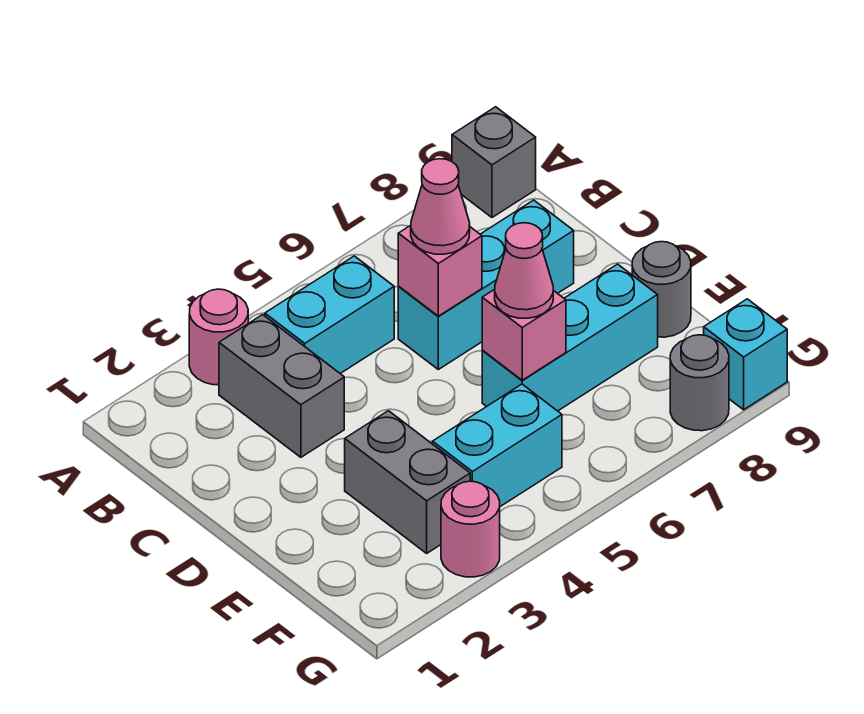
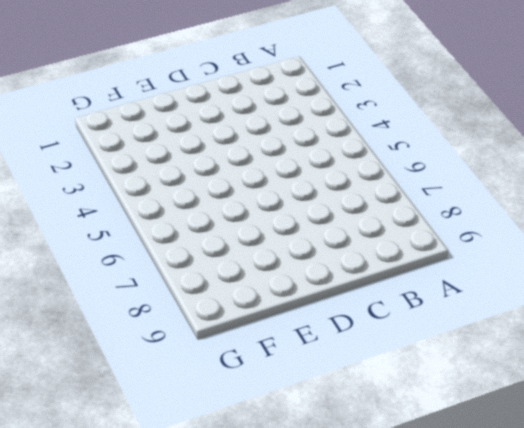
none -> pink round brick A3 level 1
none -> grey brick A9 level 1
none -> grey brick B3:C3 level 1

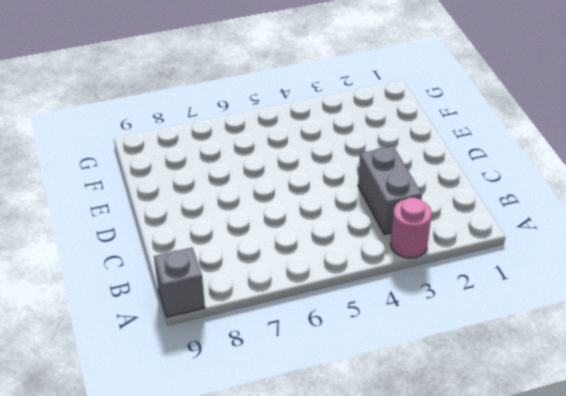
none -> cyan brick B4:B5 level 1
none -> cyan brick C6:C8 level 1
none -> grey brick E3:F3 level 1

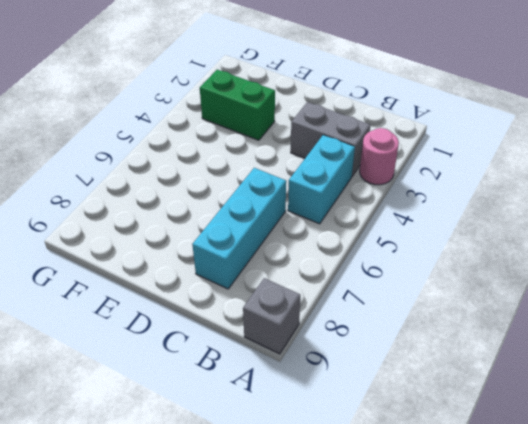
green brick E3:F3 level 1 -> grey brick E3:F3 level 1
none -> cyan brick E6:E8 level 1
none -> grey round brick E9 level 1
none -> cyan brick F4:F5 level 1

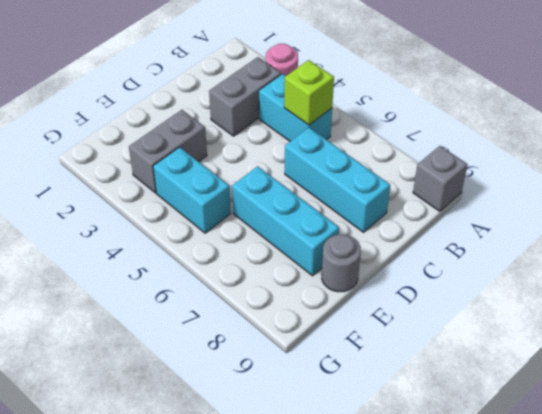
lime brick B5 level 2 -> none
none -> pink round brick G3 level 1
none -> grey round brick G8 level 1
none -> cyan brick G9 level 1

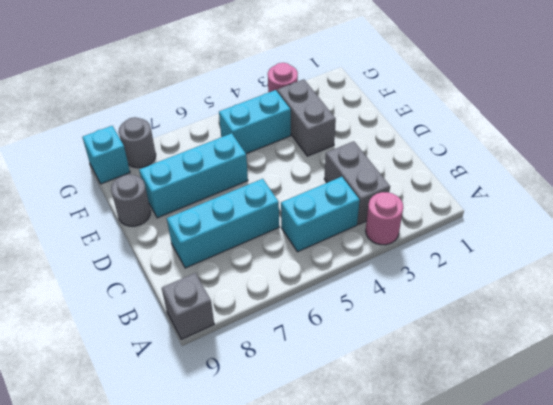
none -> pink brick C6 level 2
none -> pink brick E6 level 2
none -> pink cone C6 level 3

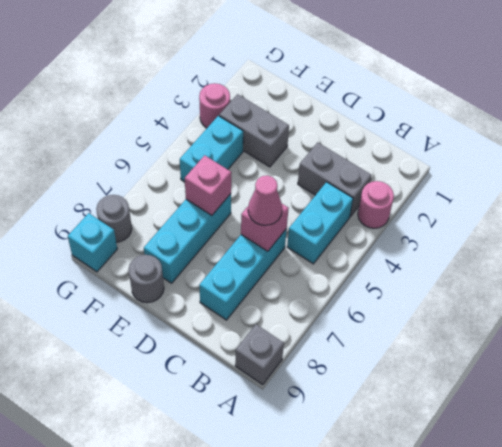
none -> pink cone E6 level 3

